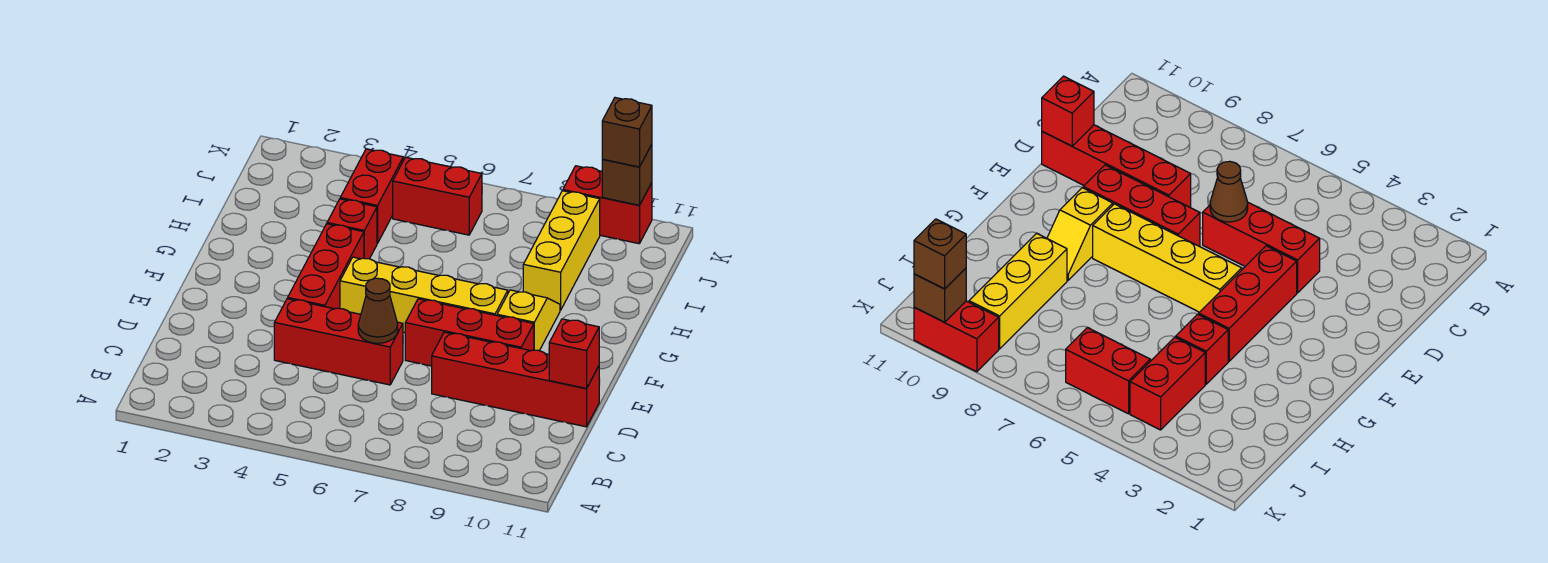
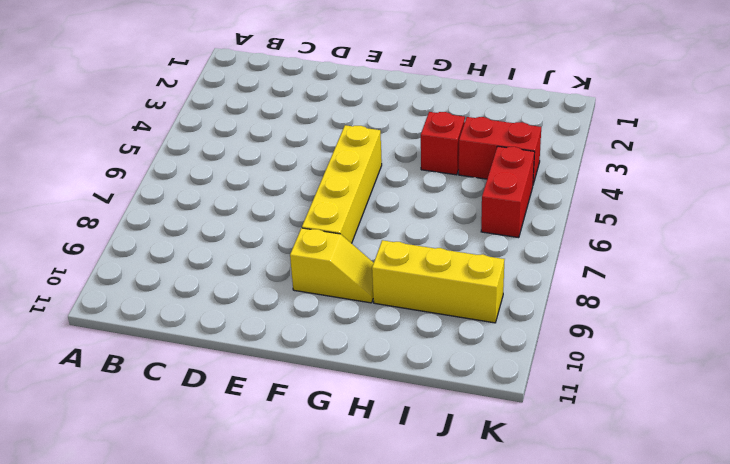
none -> red brick D4:D6 level 1
none -> red brick D8:D11 level 1
none -> red brick E4:G4 level 1

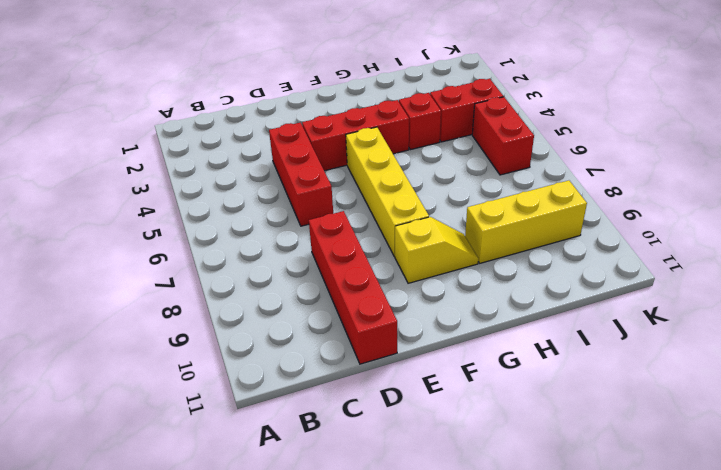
none -> red brick E7:E9 level 1
none -> red brick K9:K10 level 1
none -> brown cone D6 level 2

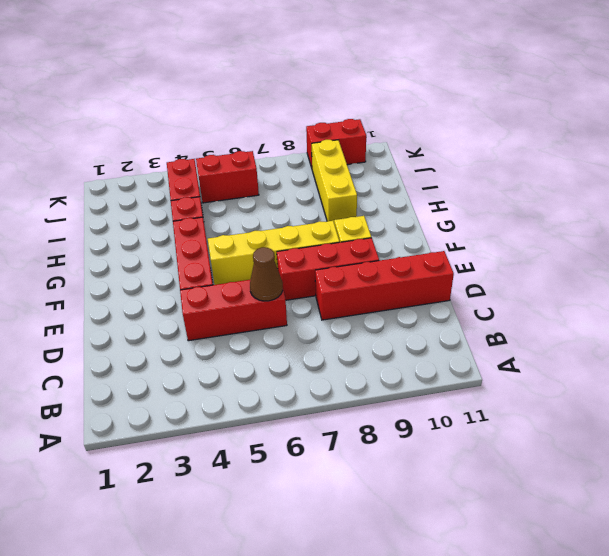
none -> red brick D11 level 2
none -> brown brick K10 level 2
none -> brown brick K10 level 3

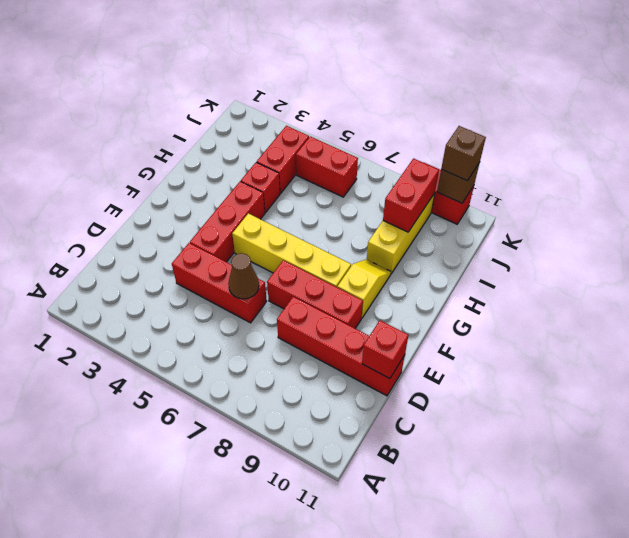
red brick I9:J9 level 2 -> none

